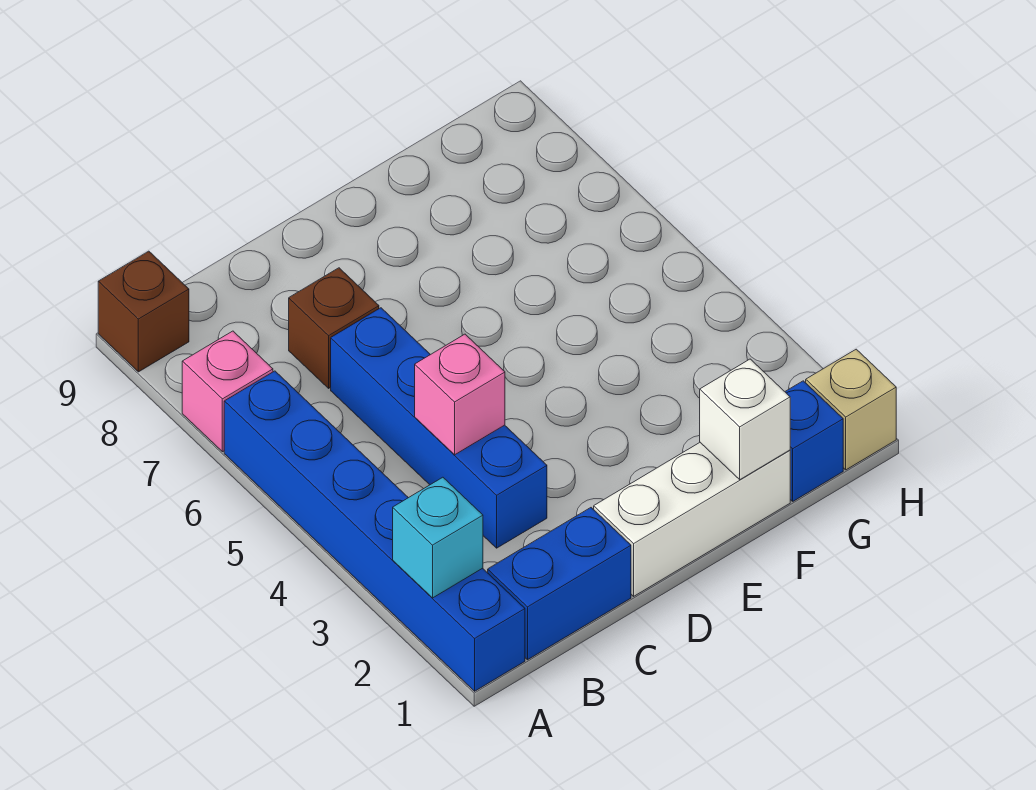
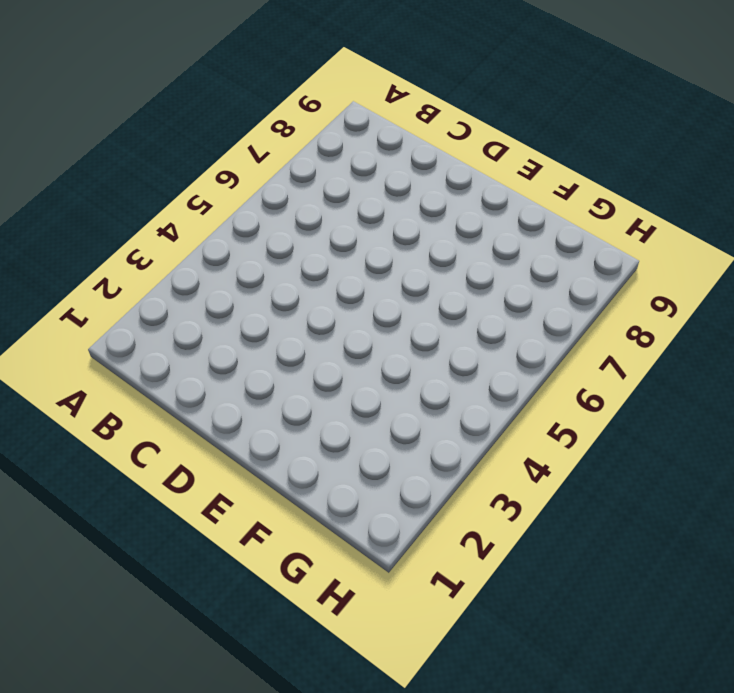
none -> blue brick A1:A6 level 1
none -> pink brick A7 level 1
none -> brown brick A9 level 1

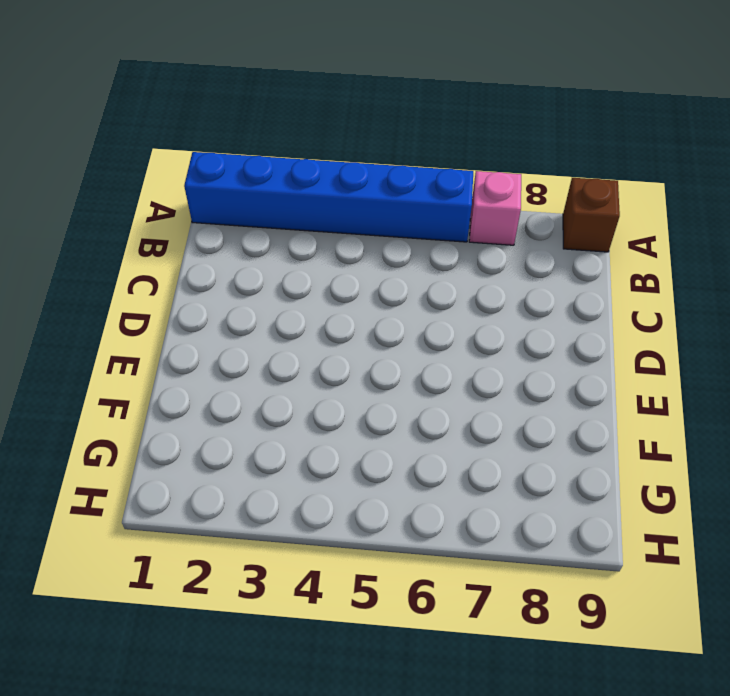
none -> blue brick B1:C1 level 1
none -> blue brick C3:C6 level 1
none -> brown brick C7 level 1

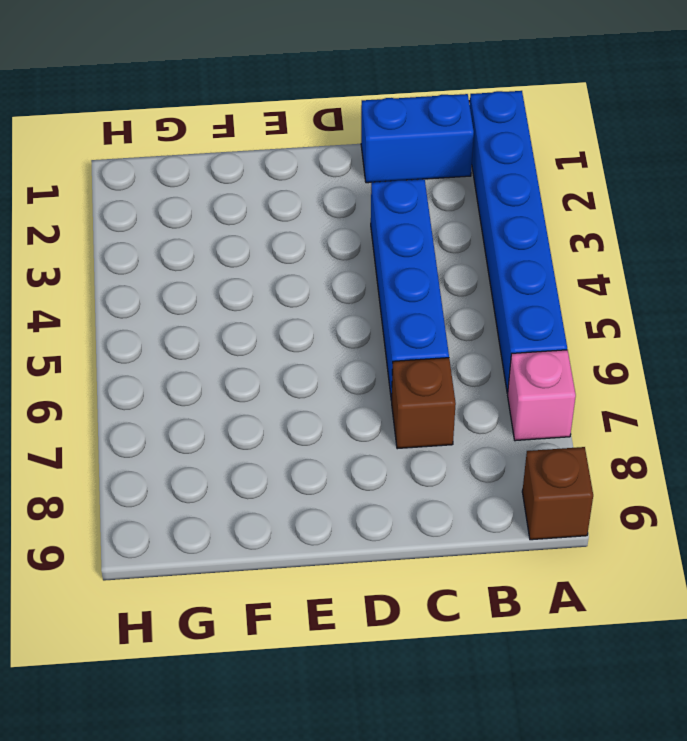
none -> white brick D1:F1 level 1
none -> blue brick G1 level 1
none -> tan brick H1 level 1

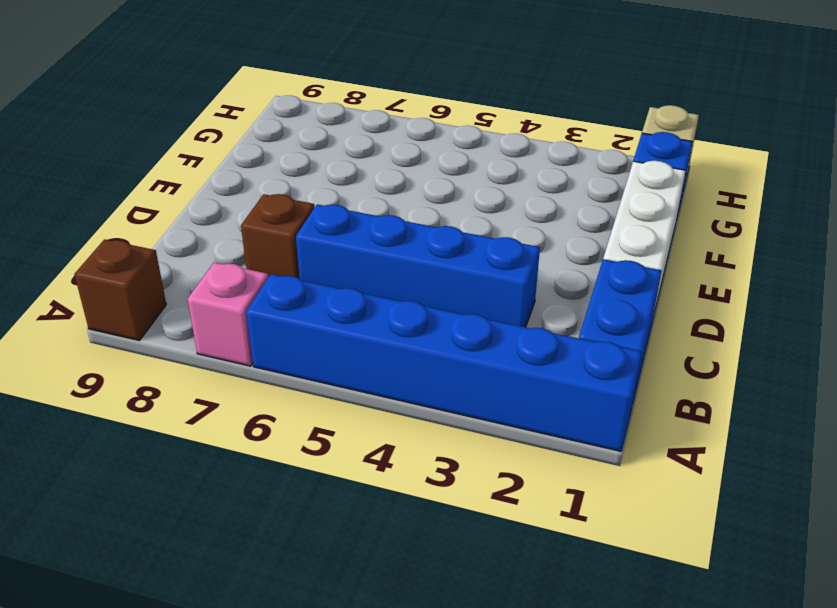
none -> cyan brick A2 level 2
none -> pink brick C4 level 2
none -> white brick F1 level 2

